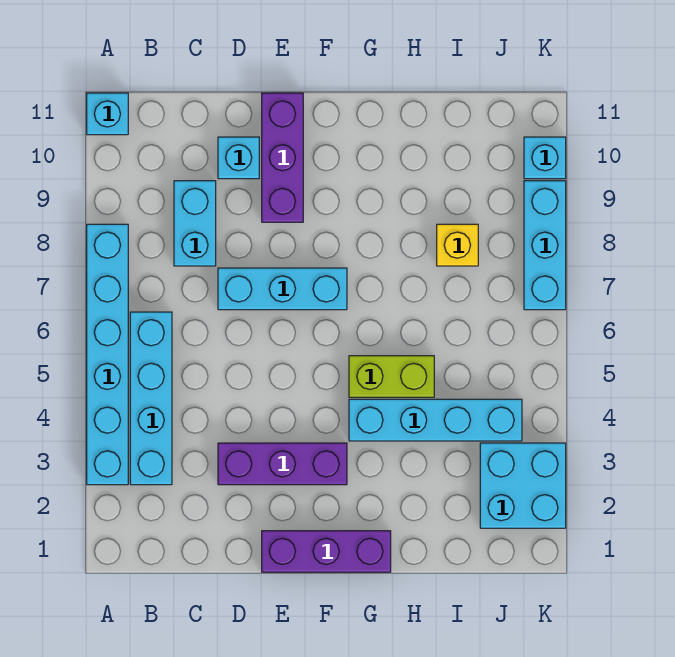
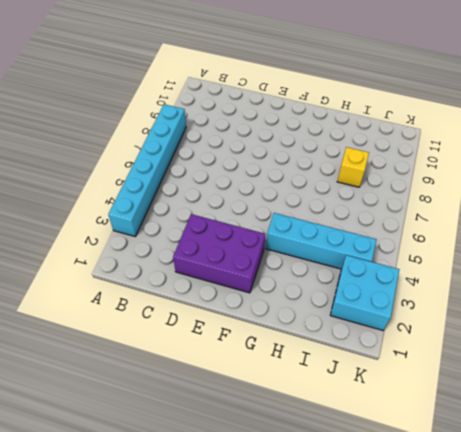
purple brick D2:F3 level 1 -> purple brick D3:F3 level 1
none -> cyan brick A11 level 1
none -> cyan brick B3:B6 level 1
none -> cyan brick C8:C9 level 1

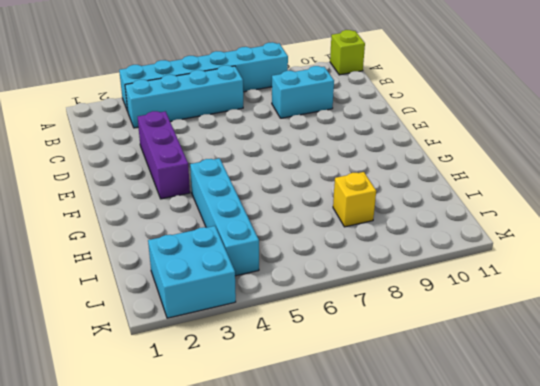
lime brick A11 level 1 -> cyan brick A11 level 1
none -> cyan brick D7:F7 level 1
none -> cyan brick D10 level 1
none -> purple brick E1:G1 level 1

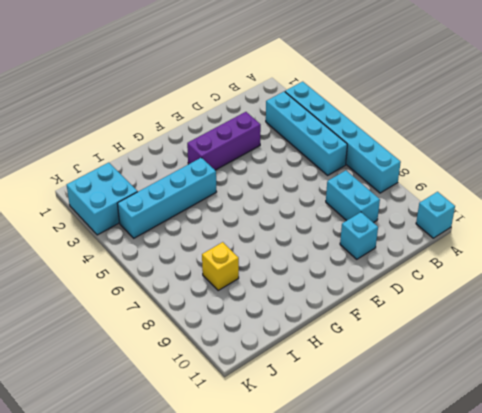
none -> cyan brick D7:F7 level 1
none -> purple brick E1:G1 level 1
none -> purple brick E9:E11 level 1

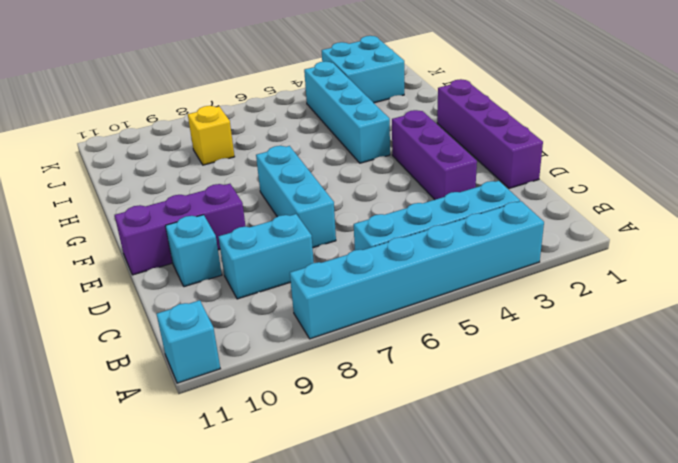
purple brick D1:G1 level 1 -> purple brick E1:G1 level 1
none -> lime brick G5:H5 level 1
none -> cyan brick K7:K9 level 1
none -> cyan brick K10 level 1

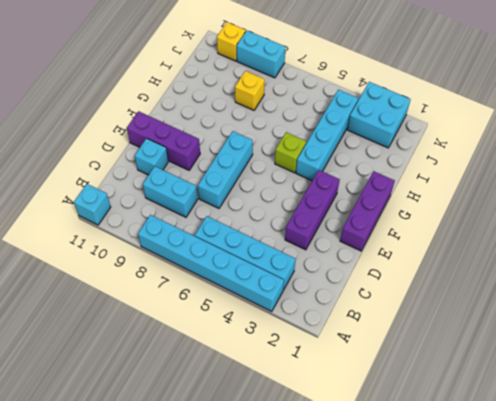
lime brick G5 level 1 -> lime brick G5:H5 level 1
cyan brick K8:K9 level 1 -> cyan brick K7:K9 level 1
yellow brick K10 level 1 -> cyan brick K10 level 1

